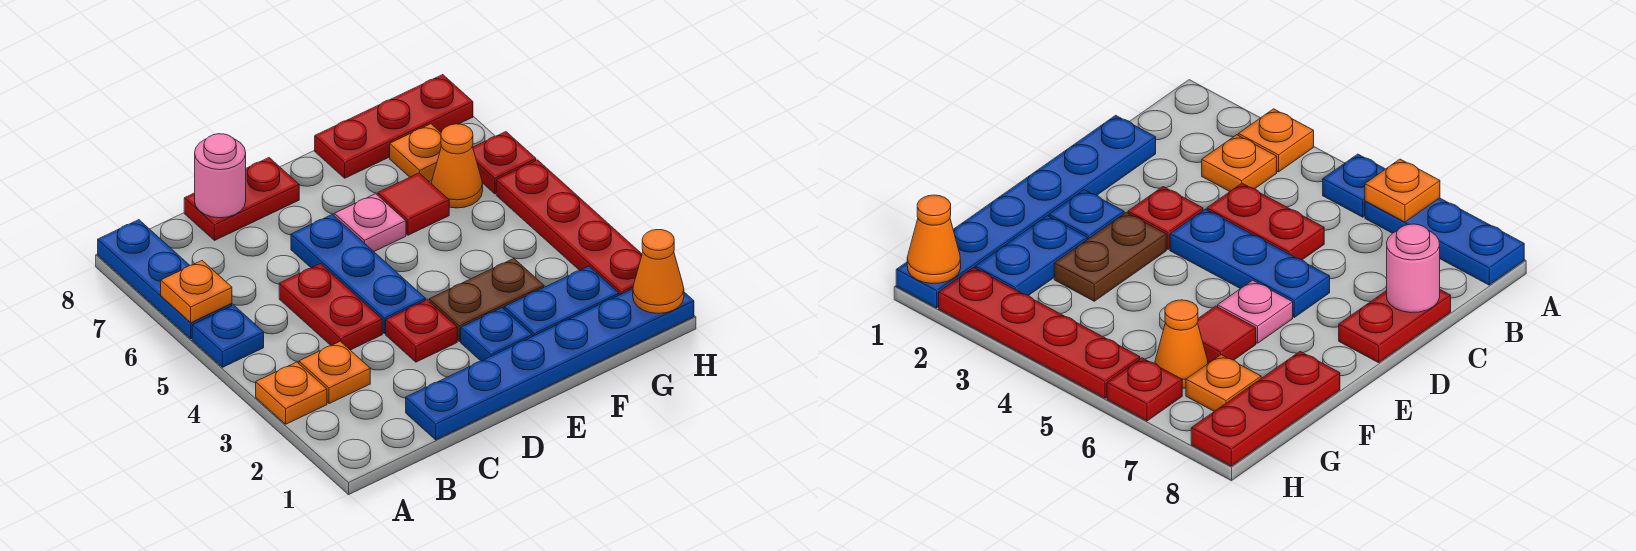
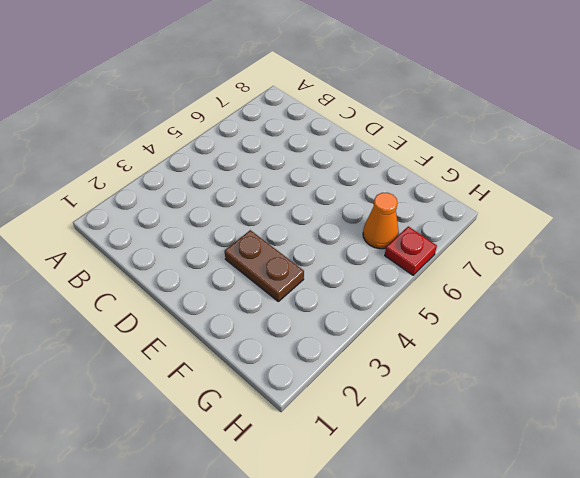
none -> orange plate A3 level 1
none -> blue plate A5 level 1
none -> blue plate A6:A8 level 1

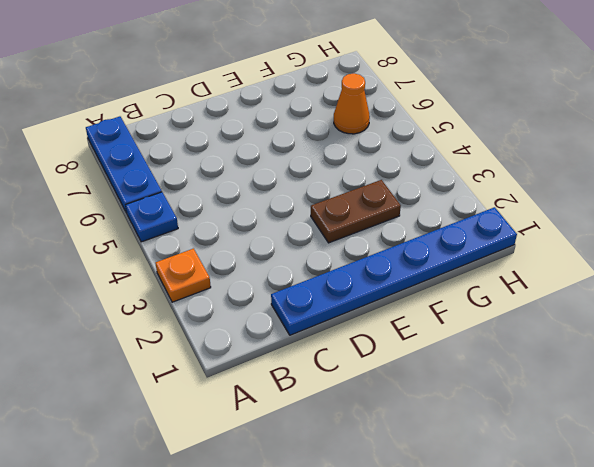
none -> orange plate B3 level 1
none -> red plate C4:C5 level 1
none -> red plate C8:D8 level 1

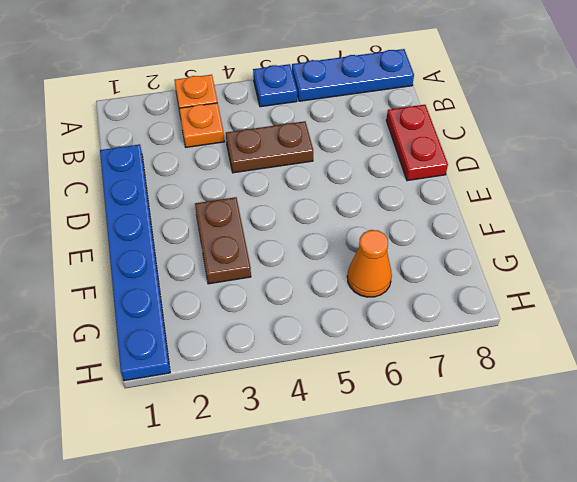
brown plate C4:C5 level 1 -> red plate C4:C5 level 1
none -> red plate D3 level 1
none -> blue plate D4:D6 level 1
none -> blue plate E2 level 1

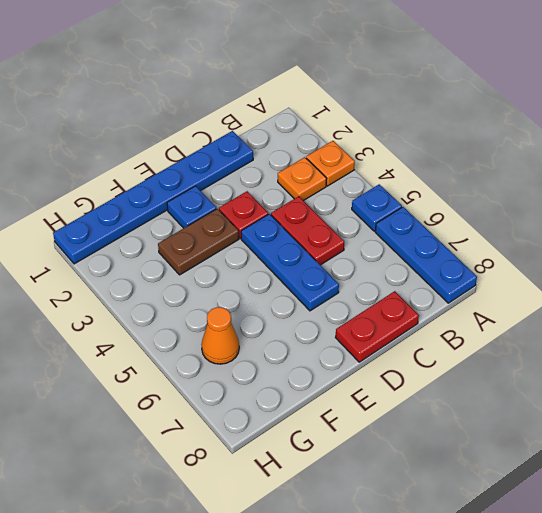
none -> pink plate E6 level 1
none -> blue plate F2:G2 level 1
none -> red tile F6 level 1

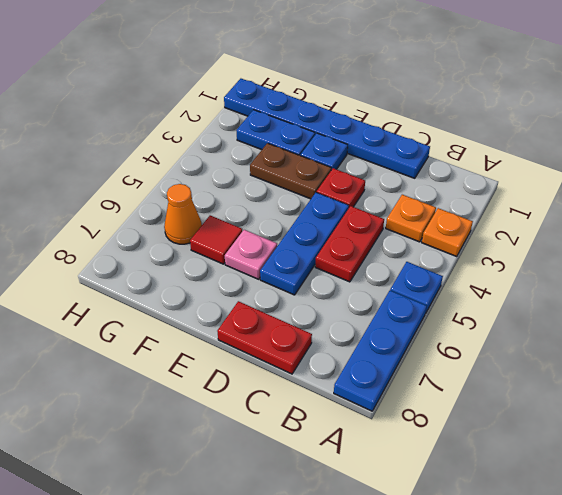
none -> red plate F8:H8 level 1
none -> orange plate G7 level 1
none -> red plate H2:H5 level 1

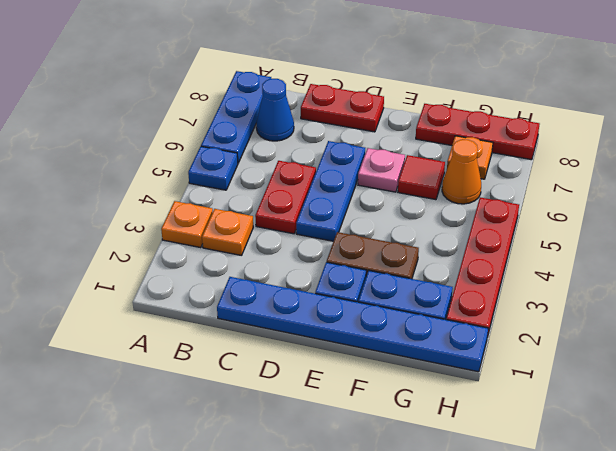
blue cone B7 level 1 -> none
none -> red plate D3 level 1
none -> red plate H6 level 1
none -> orange plate A6 level 2

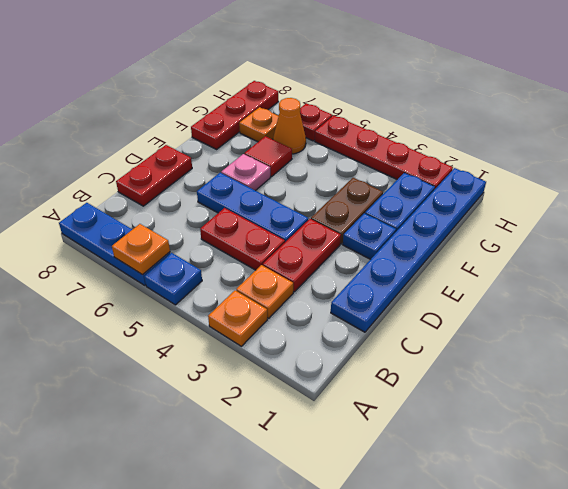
red plate C3:D3 level 1 -> red plate D3 level 1
none -> pink round brick C8 level 2
none -> orange cone H1 level 2

